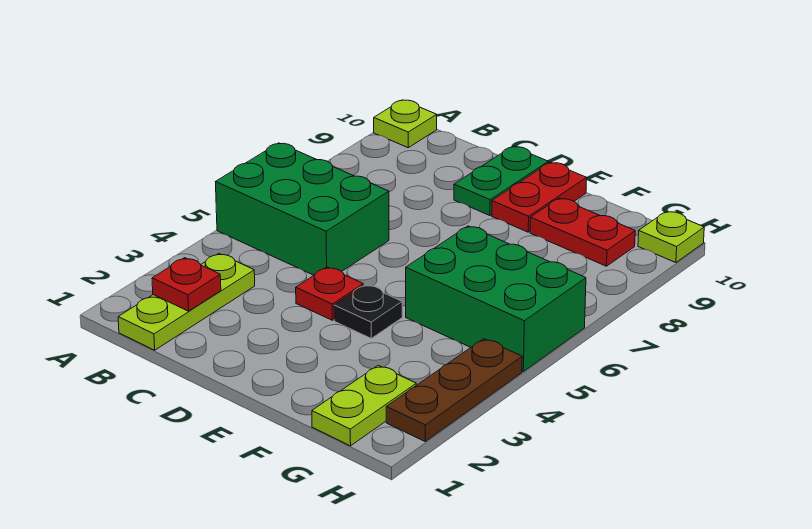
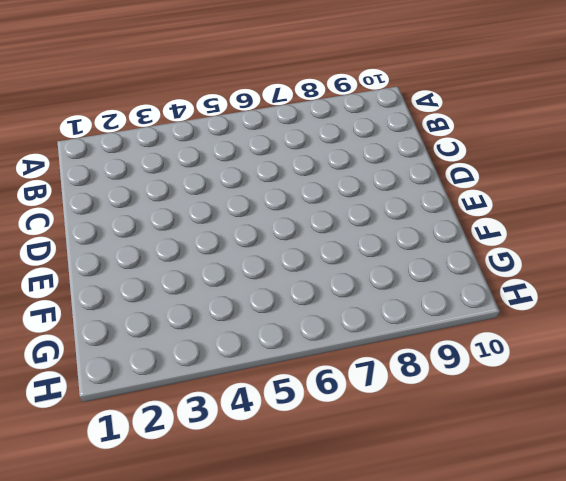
none -> green brick A5:C6 level 1
none -> lime plate A10 level 1
none -> lime plate B1:B3 level 1

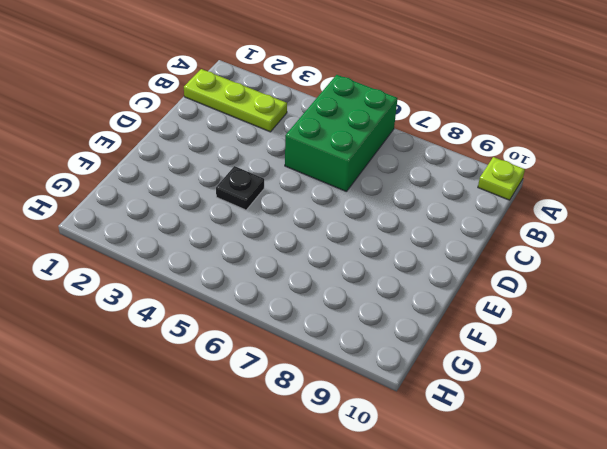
none -> red plate D4 level 1
none -> green plate D9:D10 level 1
none -> red plate E9:E10 level 1

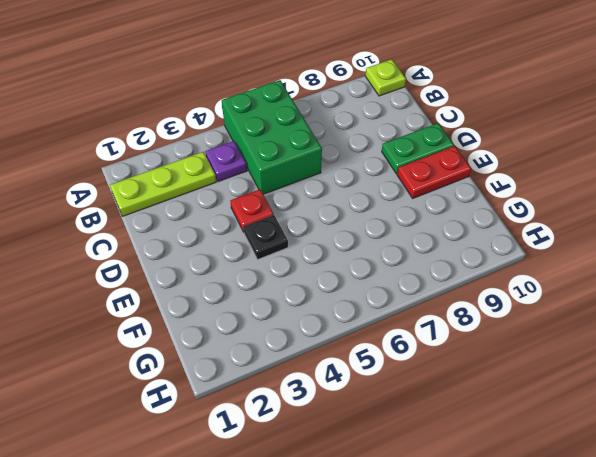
purple plate B4 level 1 -> none
none -> green brick F5:H6 level 1
none -> red plate F9:G9 level 1
none -> lime plate G1:G2 level 1

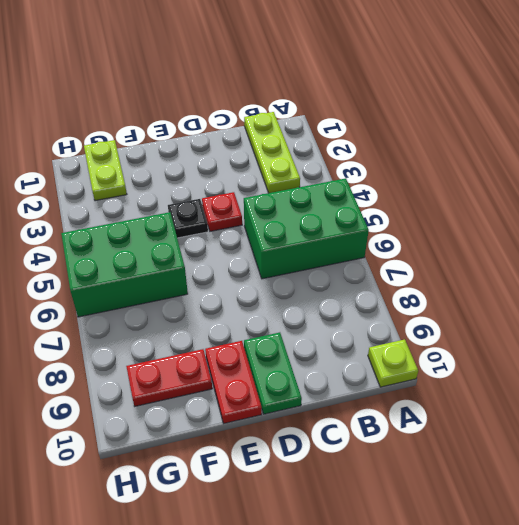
none -> brown plate H2:H4 level 1
none -> lime plate H10 level 1
none -> red plate B2 level 2

